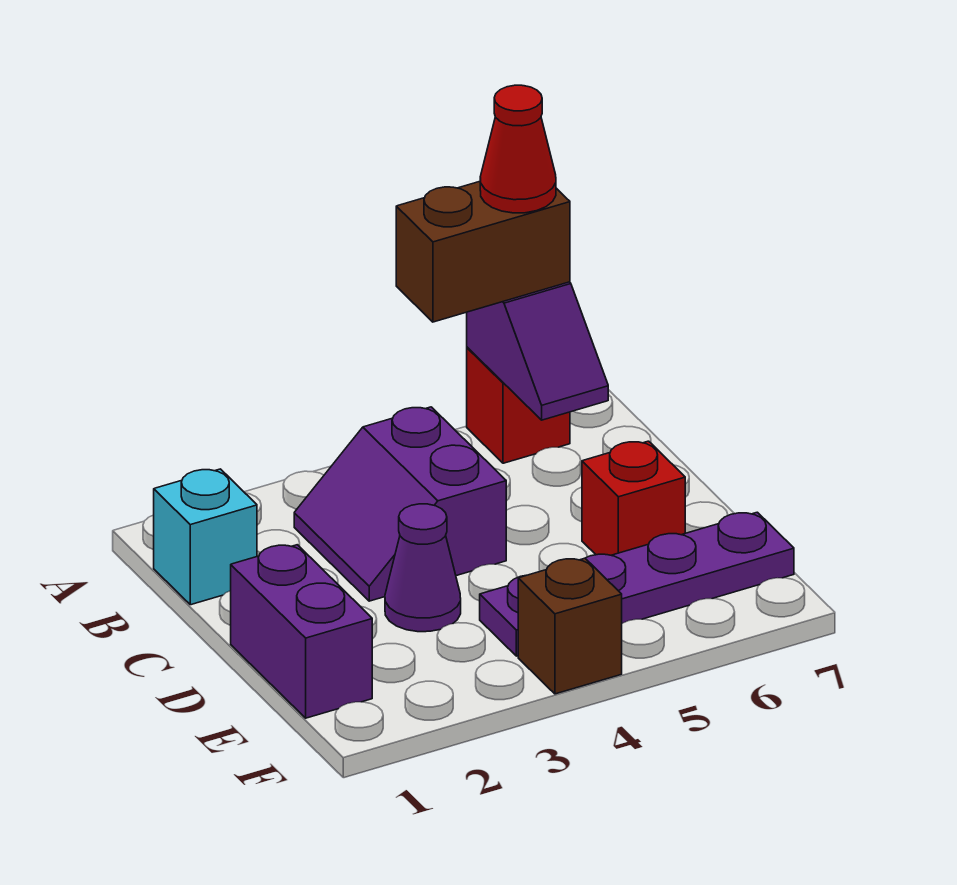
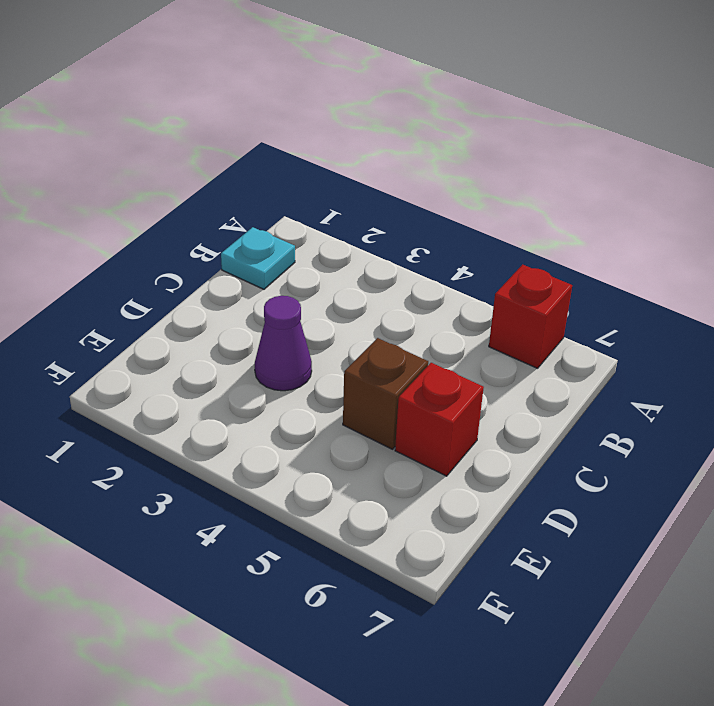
cyan plate B1 level 1 -> cyan brick B1 level 1
brown brick D5 level 1 -> brown brick F4 level 1
none -> purple slope B3:C4 level 1 top 4
none -> purple brick D1:E1 level 1

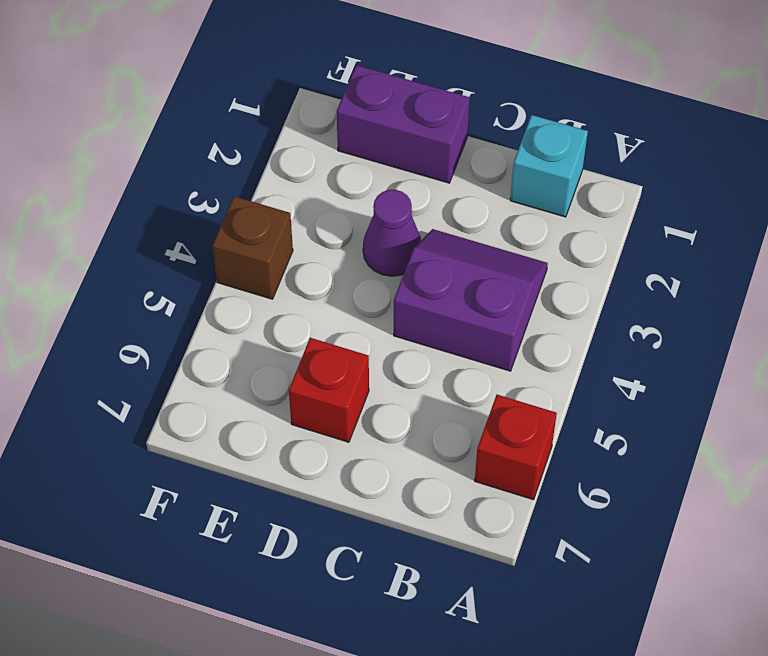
none -> purple plate E4:E7 level 1
none -> purple slope A6:B6 level 2 top A

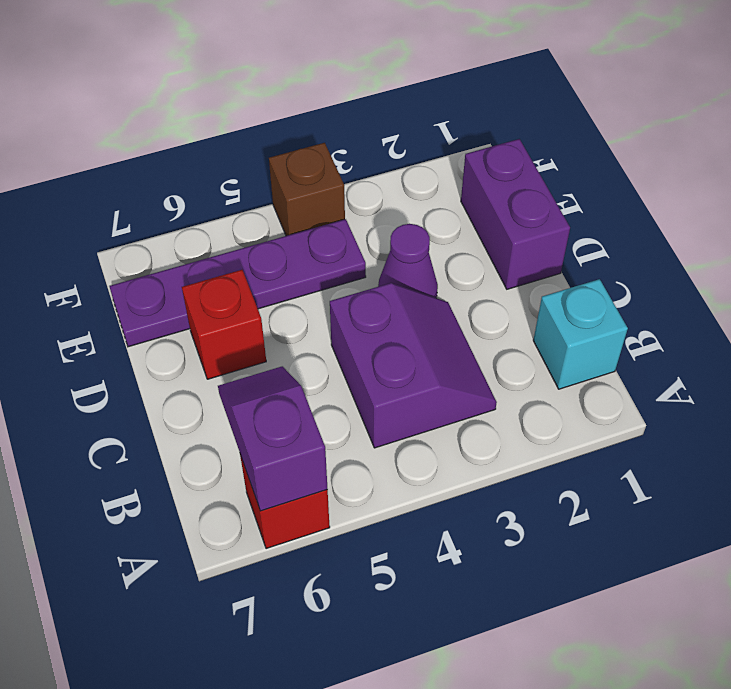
none -> brown brick A5:A6 level 3
none -> red cone A6 level 4

